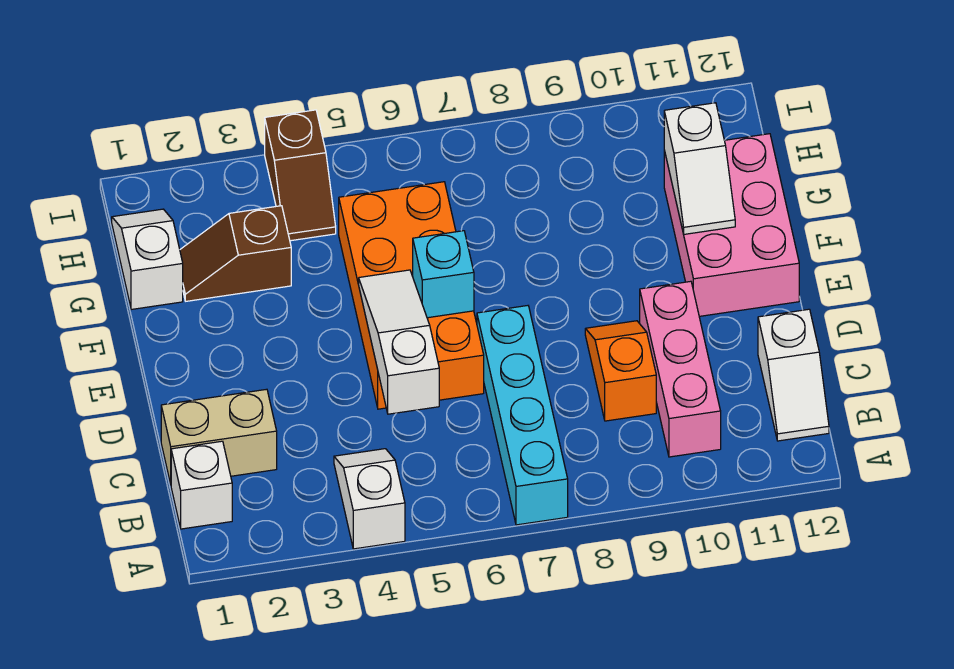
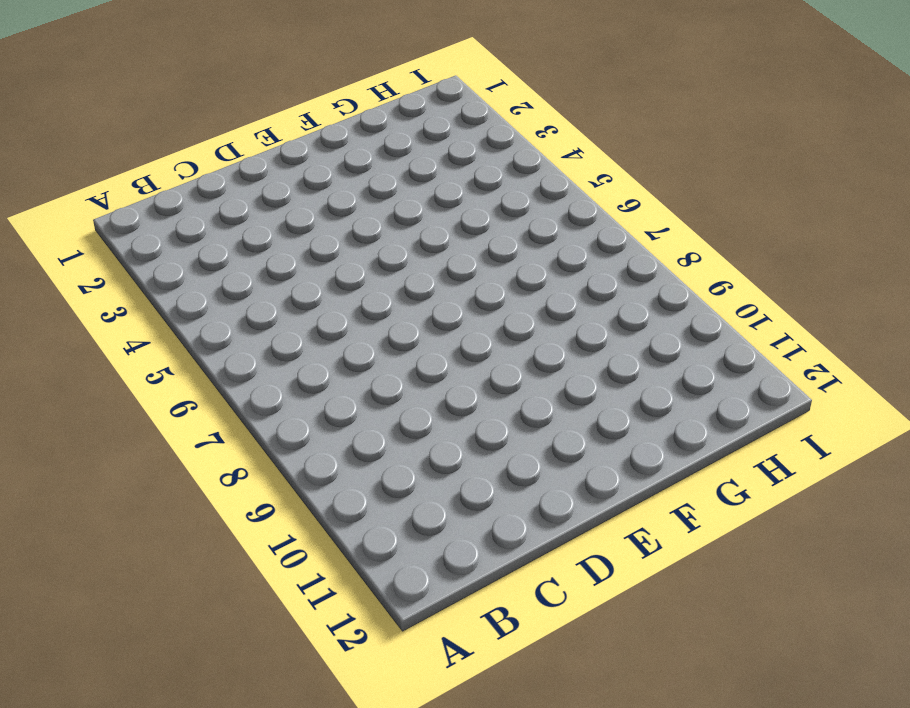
none -> white slope A4:B4 level 1 top A
none -> cyan brick A7:D7 level 1
none -> white brick B1 level 1

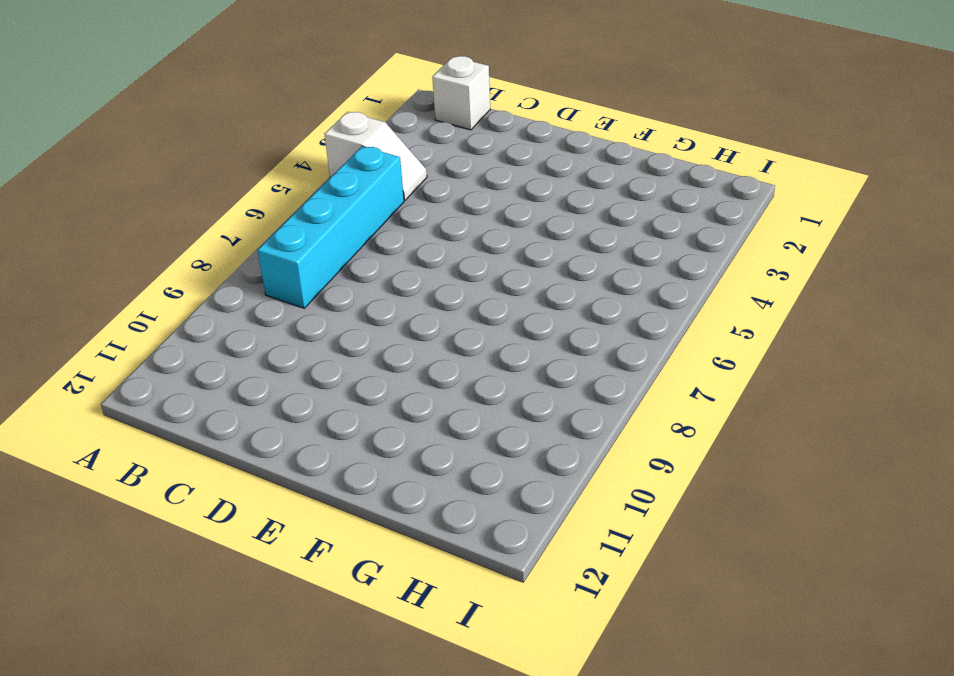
cyan brick B5:B8 level 1 -> cyan brick A7:D7 level 1
none -> pink brick B10:D10 level 1
none -> white slope B12:C12 level 1 top C
none -> tan brick C1:C2 level 1

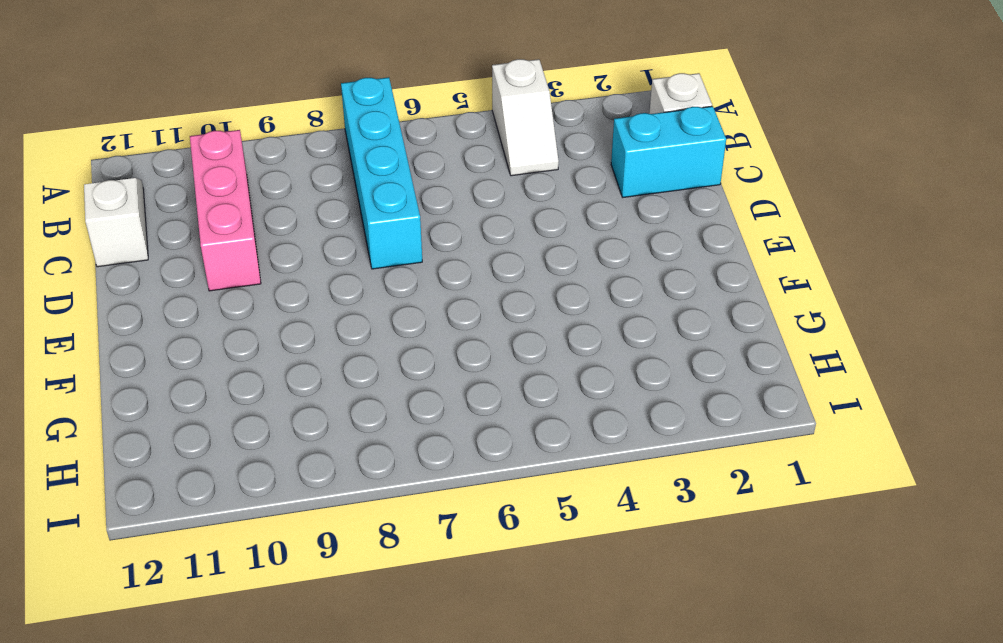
cyan brick C1:C2 level 1 -> tan brick C1:C2 level 1
none -> orange slope C9:D9 level 1 top C
none -> orange brick D5:G6 level 1
none -> pink brick E11:G12 level 1

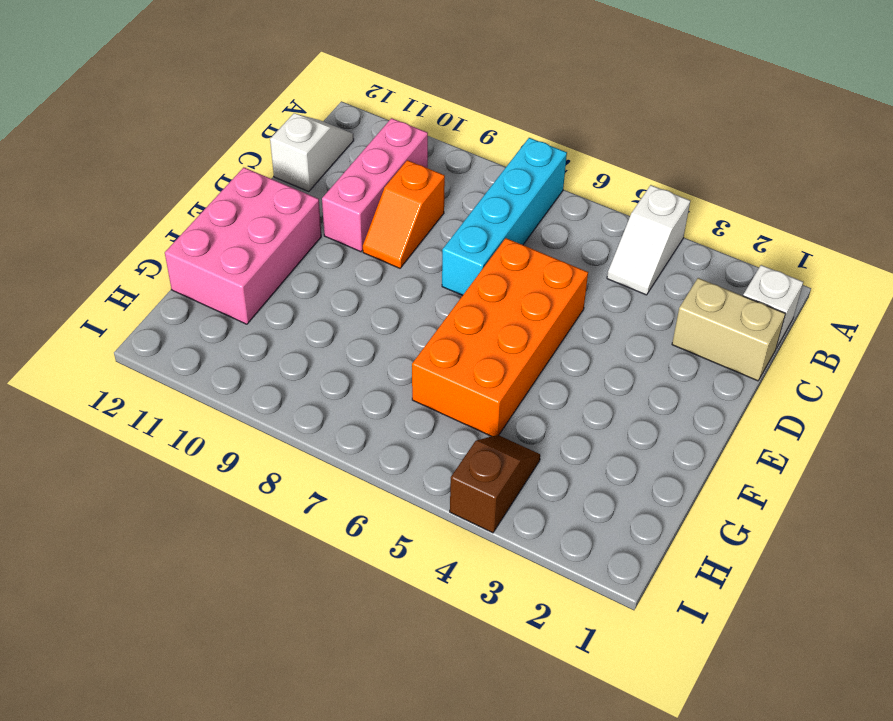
none -> white slope G1:H1 level 1 top G
none -> brown slope G2:G3 level 1 top 3
none -> white slope C5:E5 level 2 top C

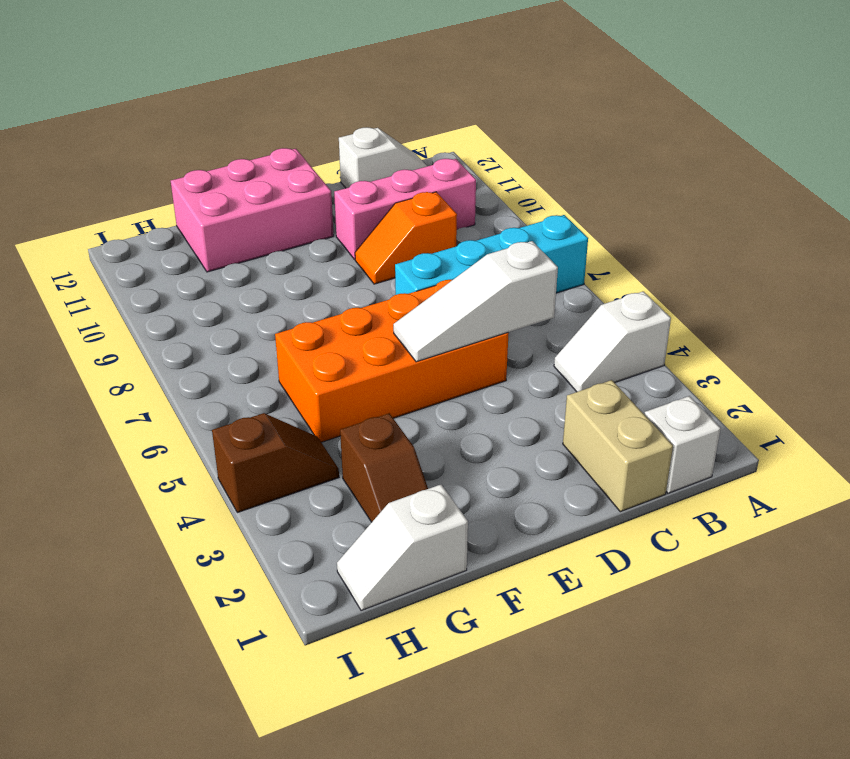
none -> cyan brick E6 level 2
none -> white slope F11:G11 level 2 top G

